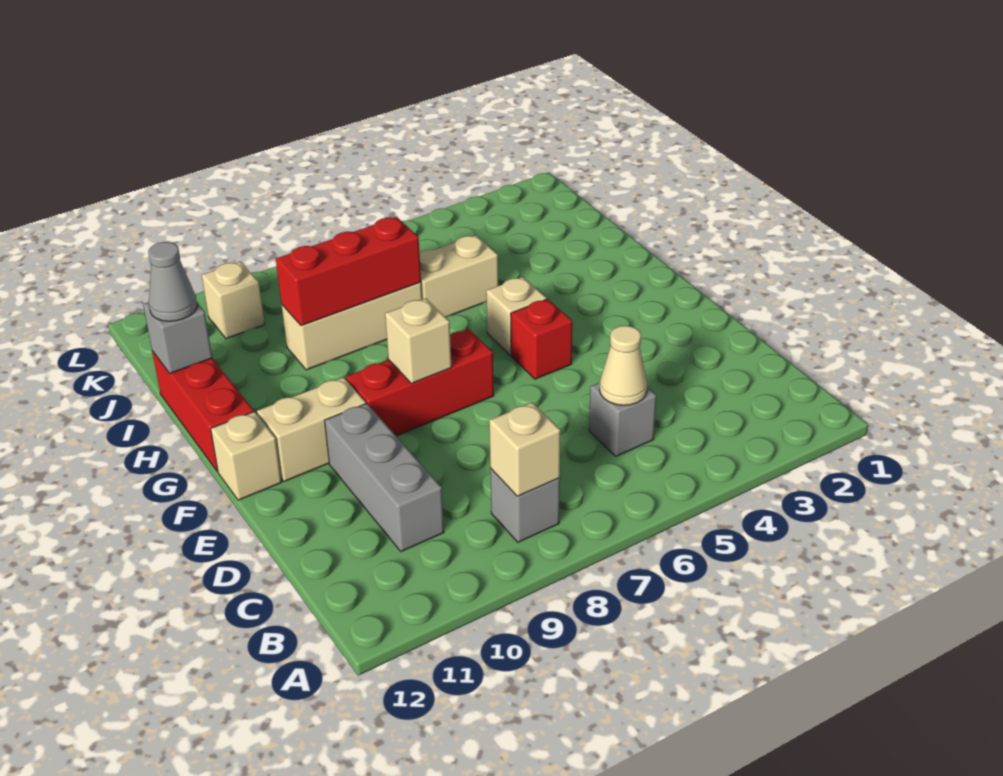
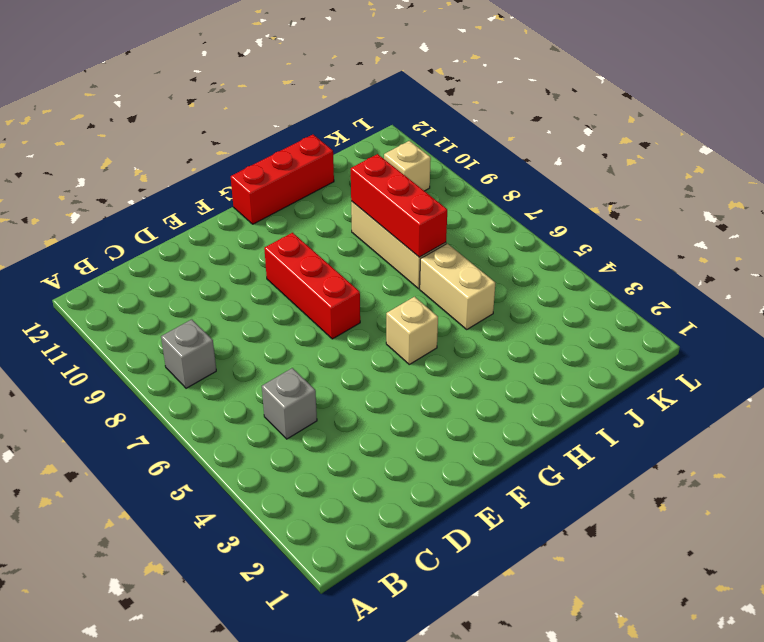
none -> grey brick C10:E10 level 1
none -> red brick F5 level 1
none -> tan brick F10:F11 level 1

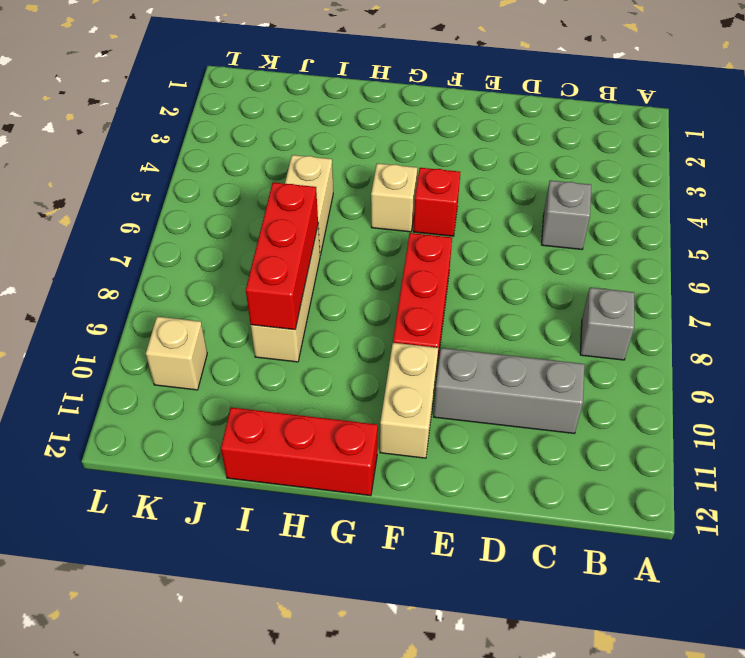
none -> tan brick F12 level 1
none -> tan brick B8 level 2
none -> tan cone C5 level 2

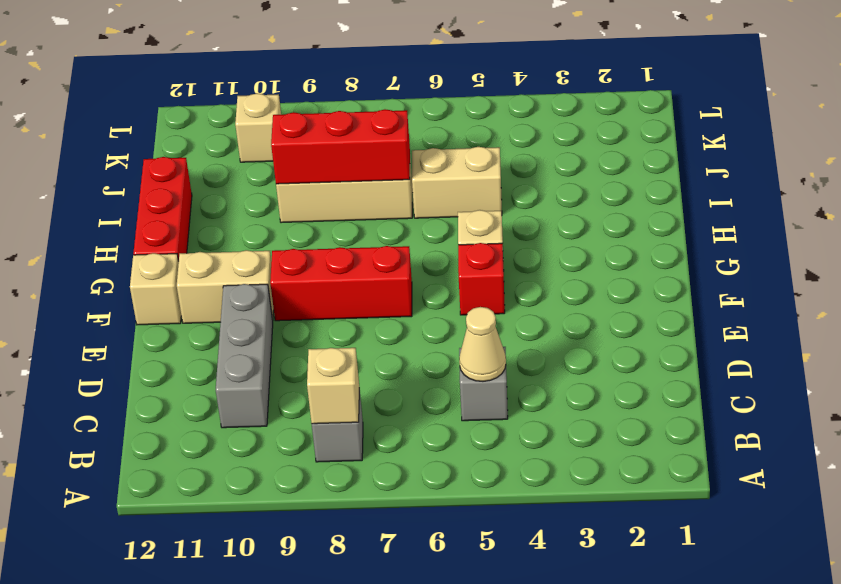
none -> tan brick F8 level 2
none -> grey brick I12 level 2
none -> grey cone I12 level 3

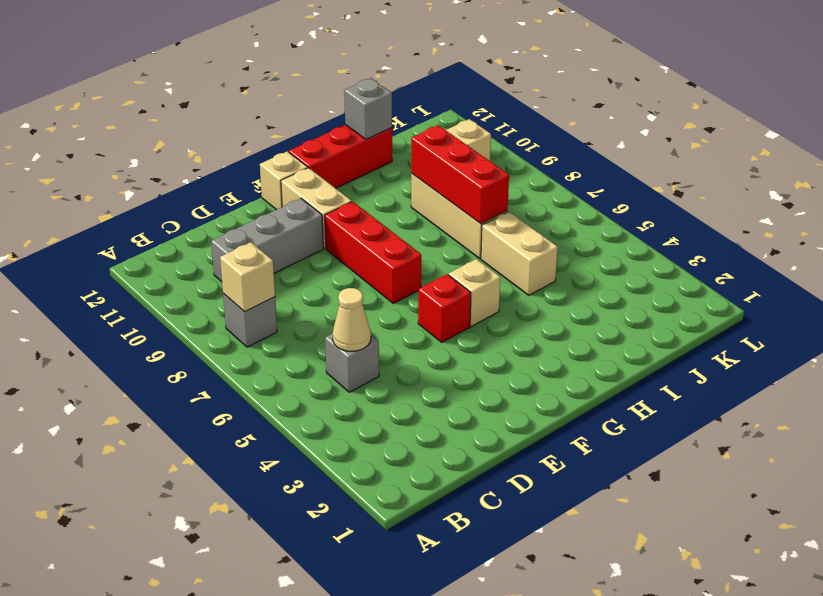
none -> tan brick F8 level 2
none -> grey cone I12 level 3

